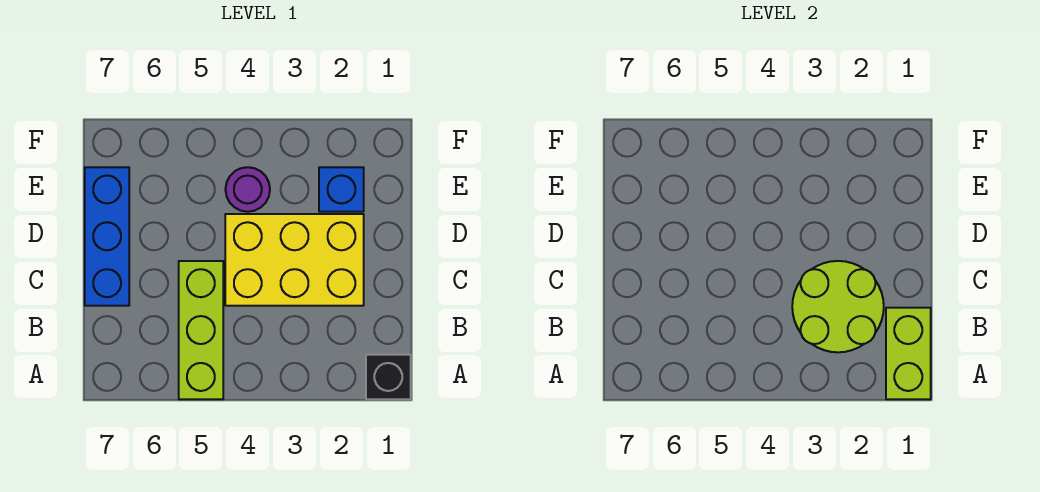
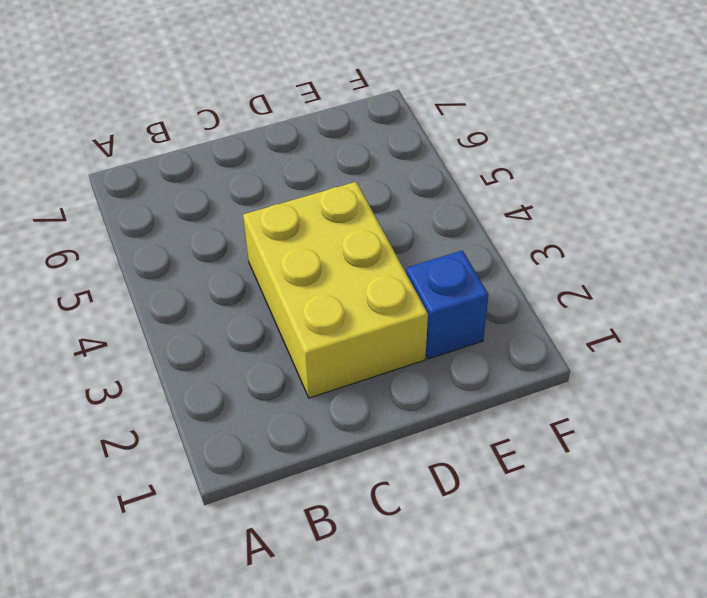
none -> black brick A1 level 1
none -> lime brick A5:C5 level 1

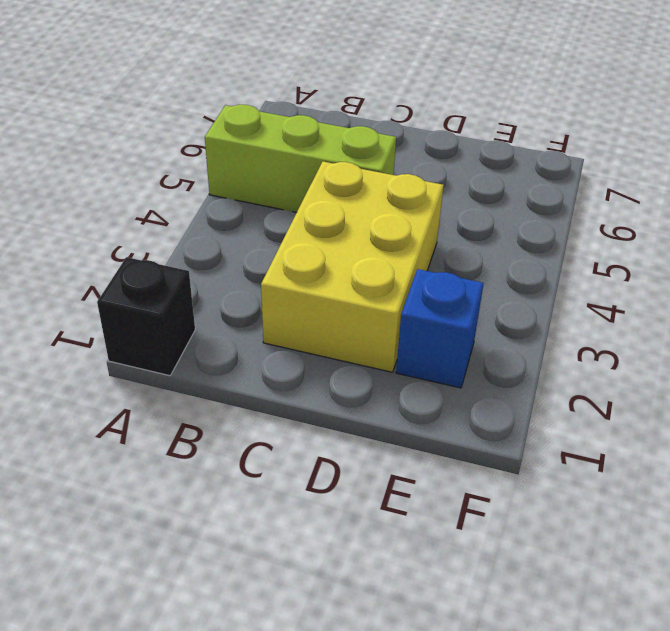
none -> blue brick C7:E7 level 1
none -> purple round brick E4 level 1

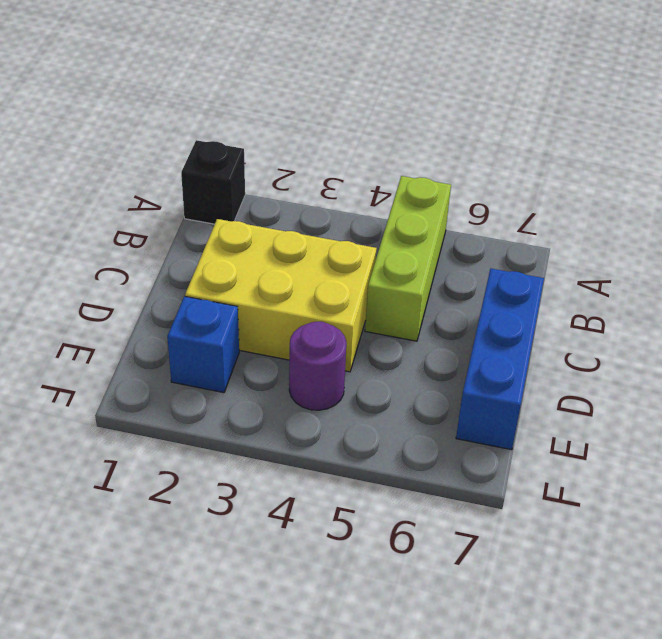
none -> lime brick A1:B1 level 2
none -> lime round brick B2:C3 level 2

